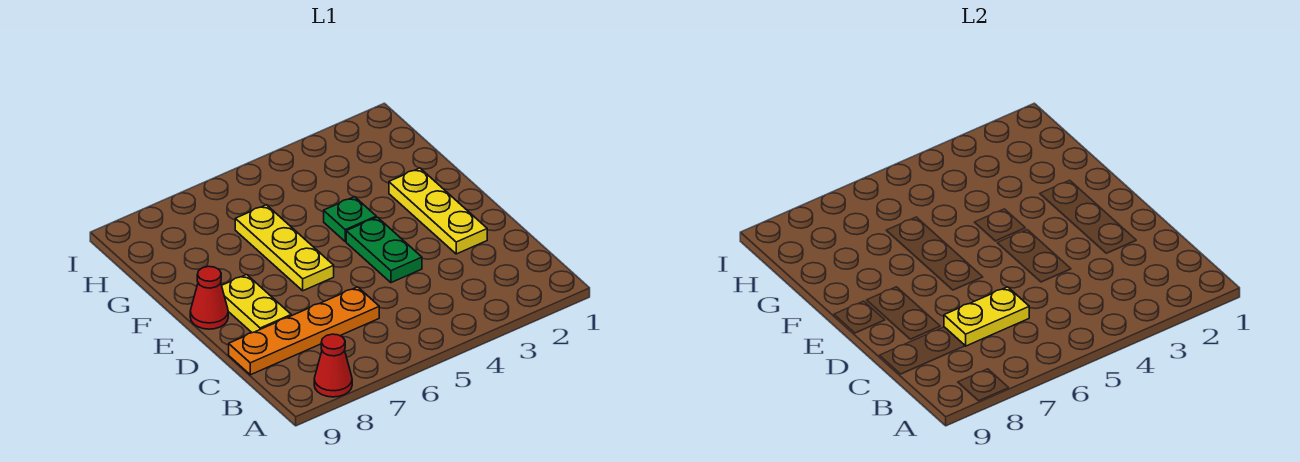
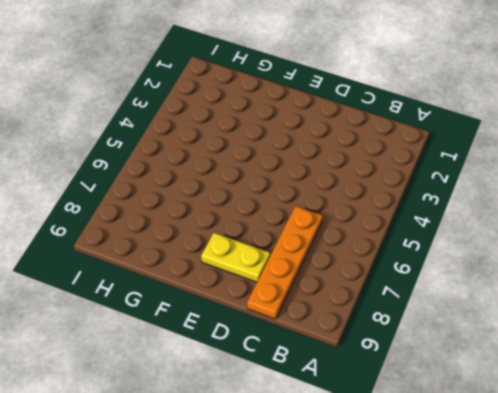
none -> red cone A8 level 1
none -> yellow plate D2:F2 level 1

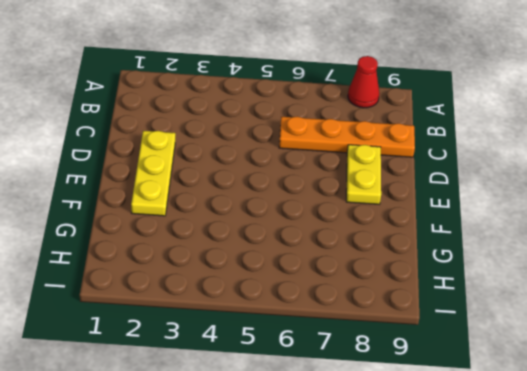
none -> green plate D4:E4 level 1
none -> yellow plate E6:G6 level 1

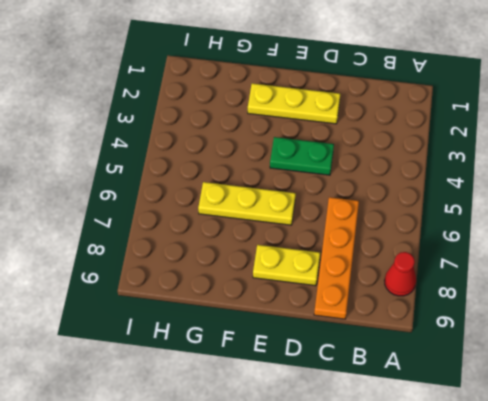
none -> red cone E9 level 1
none -> green plate F4 level 1

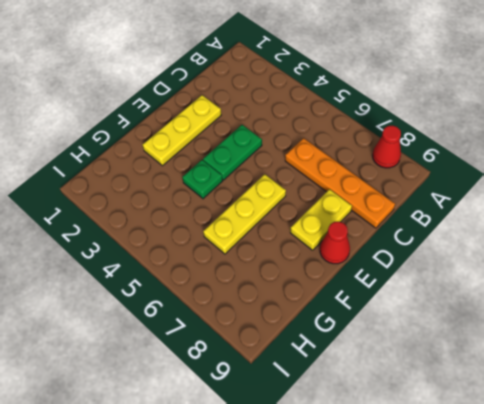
none -> yellow plate C6:C7 level 2

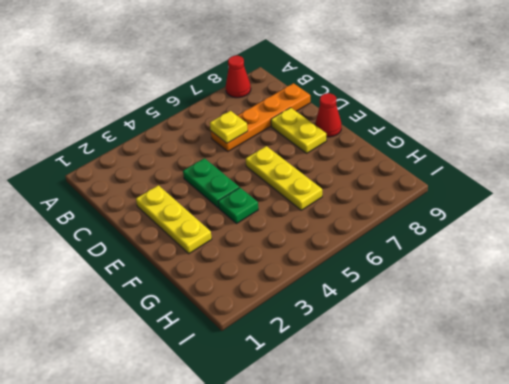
yellow plate C6 level 2 -> yellow plate C6:C7 level 2

